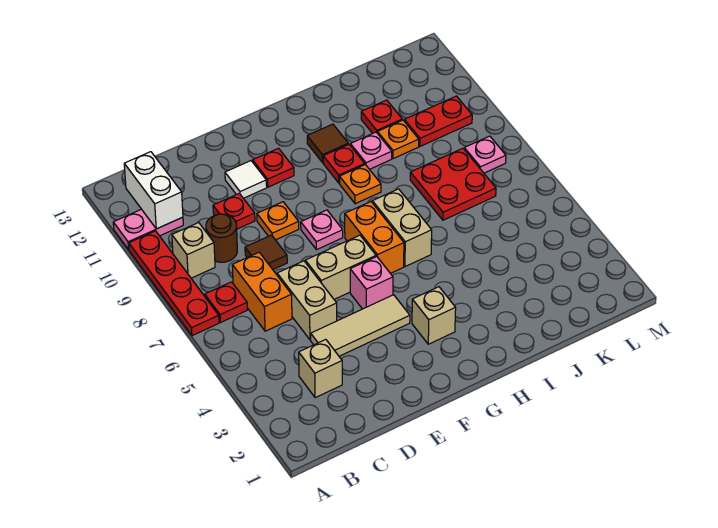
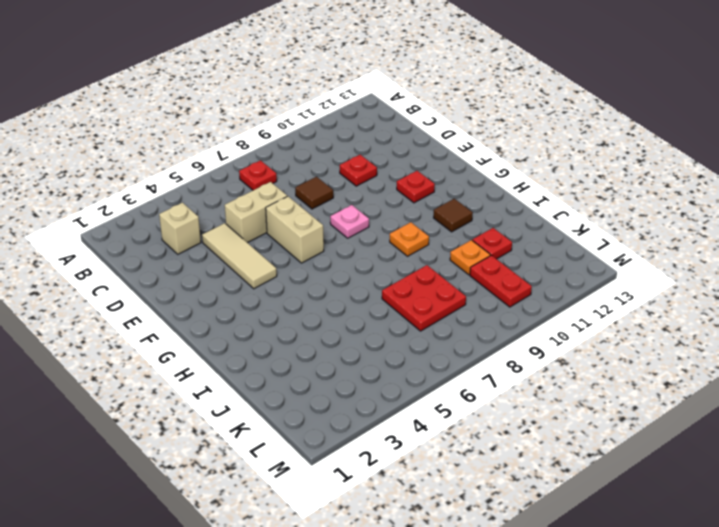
none -> red plate A7:A10 level 1
none -> pink plate A11:B11 level 1
none -> tan brick B9 level 1
none -> orange brick C6:C7 level 1

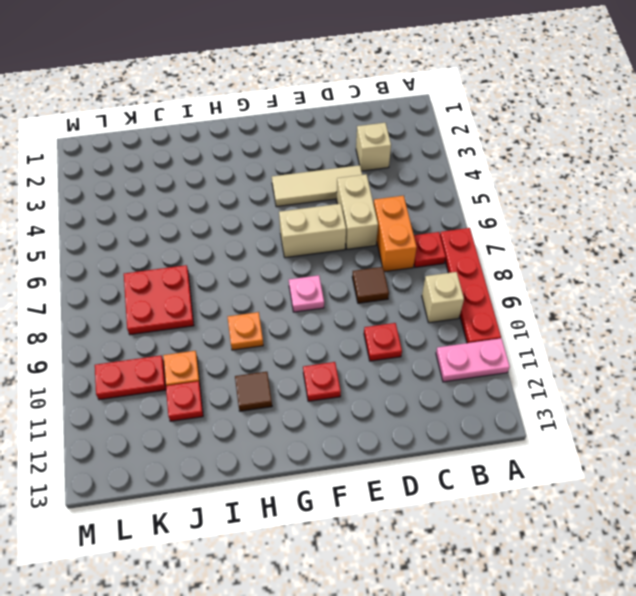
none -> brown round brick C9 level 1
none -> orange plate E9 level 1
none -> white tile E11 level 1
none -> pink brick F5 level 1

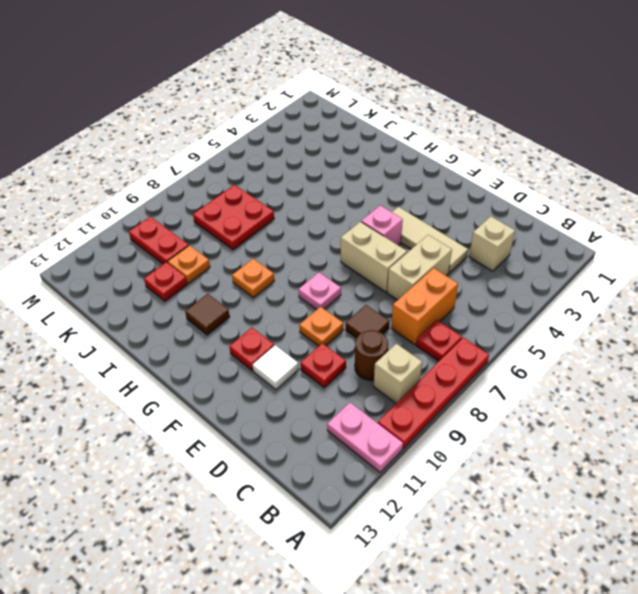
none -> tan brick G3 level 1
none -> orange brick G6:G7 level 1
none -> tan brick H6:H7 level 1
none -> red plate H10 level 1

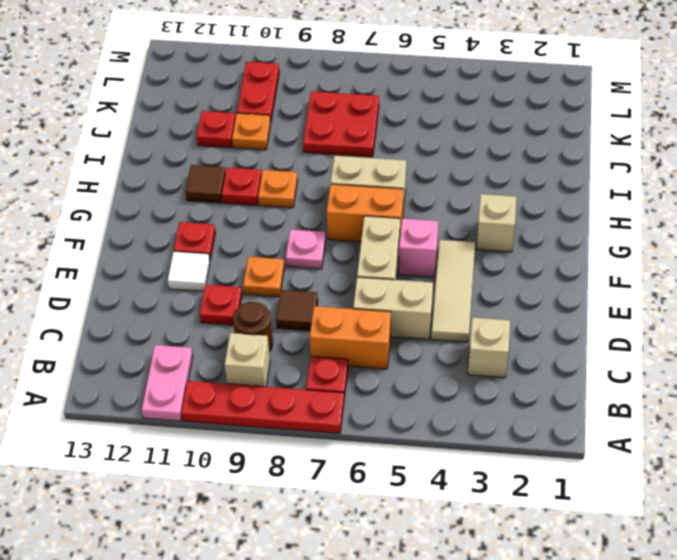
none -> pink plate I10 level 1
none -> pink plate L8 level 1
none -> white brick B11:B12 level 2

